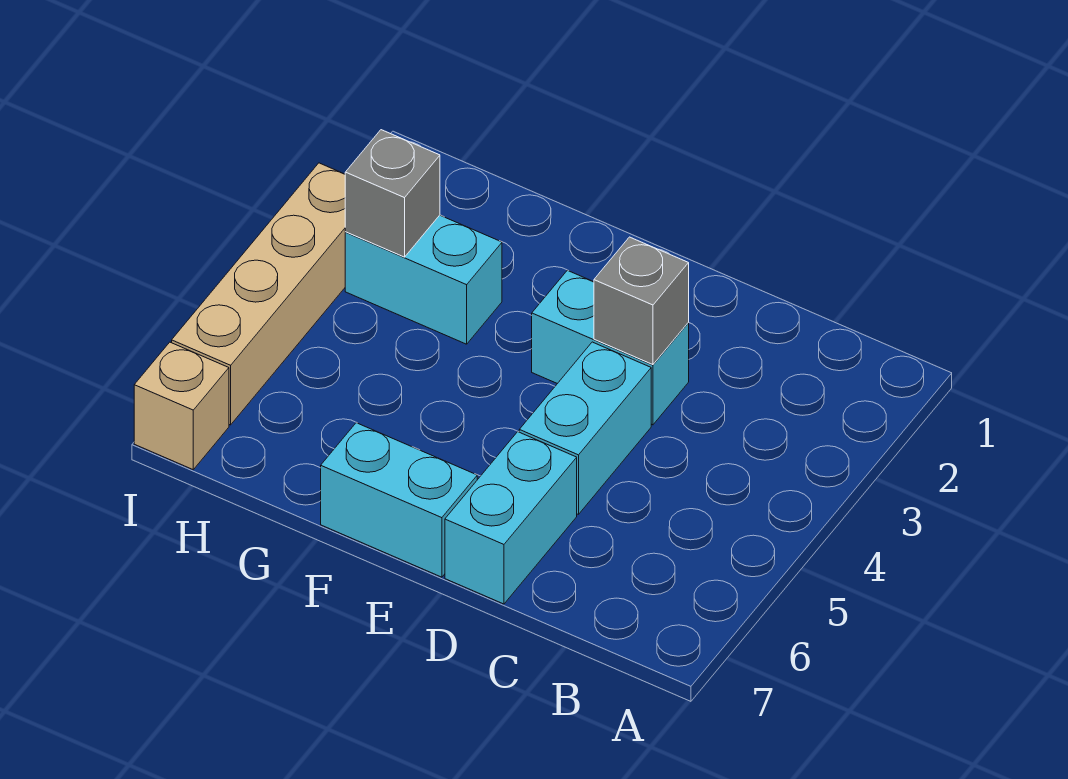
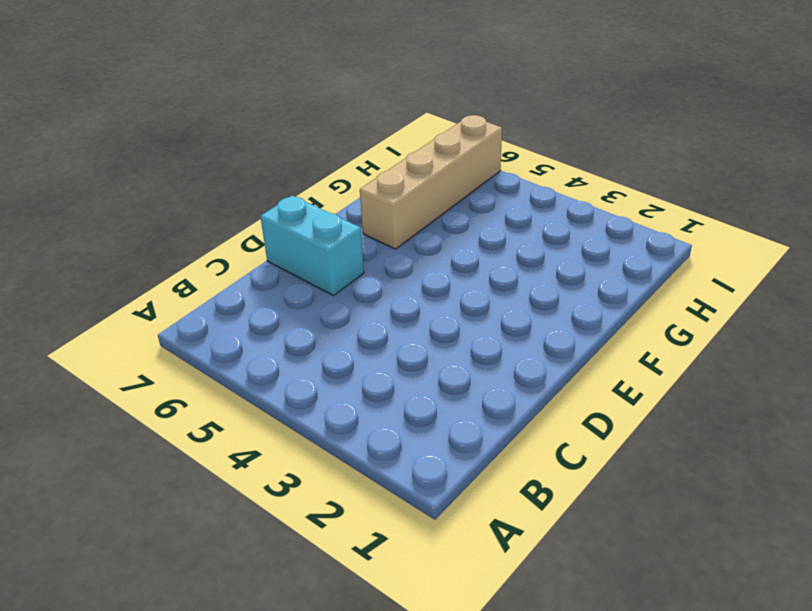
tan brick F6:I6 level 1 -> tan brick I3:I6 level 1
none -> cyan brick D3:E3 level 1
none -> cyan brick D4:D5 level 1

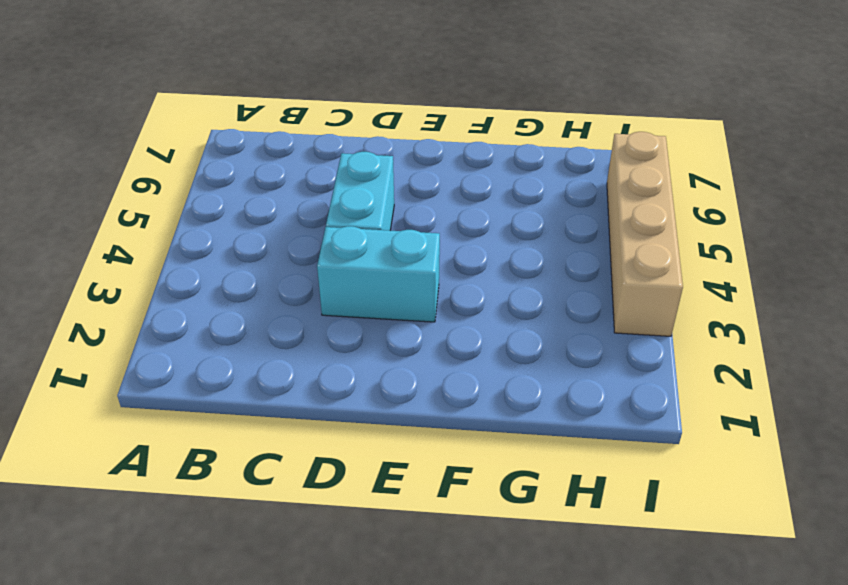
none -> cyan brick D6:D7 level 1
none -> cyan brick E7:F7 level 1

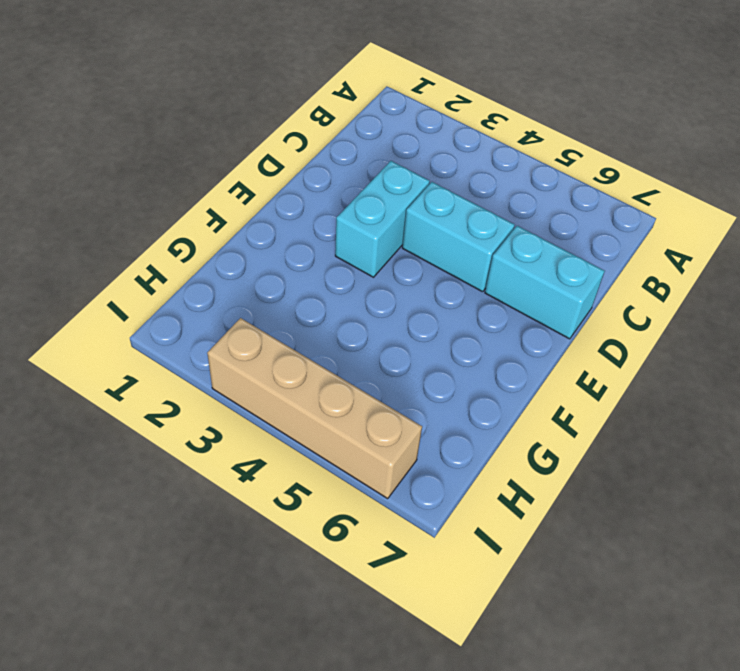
none -> cyan brick E7:F7 level 1
none -> cyan brick G3:H3 level 1

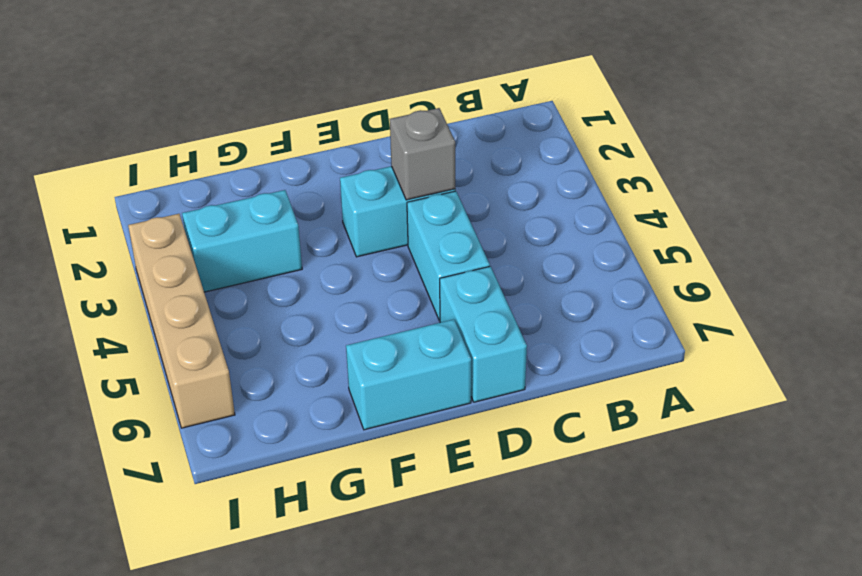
none -> tan brick I7 level 1
none -> grey brick H3 level 2

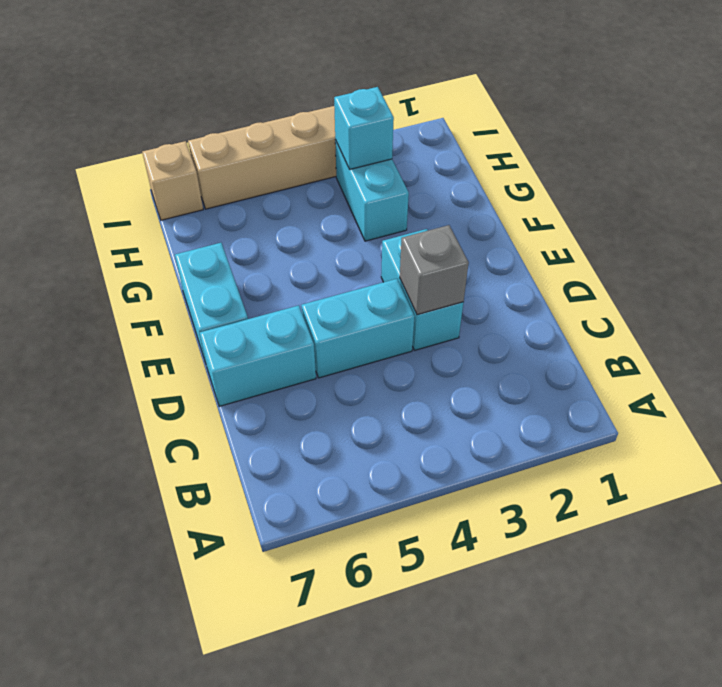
cyan brick H3 level 2 -> grey brick H3 level 2

